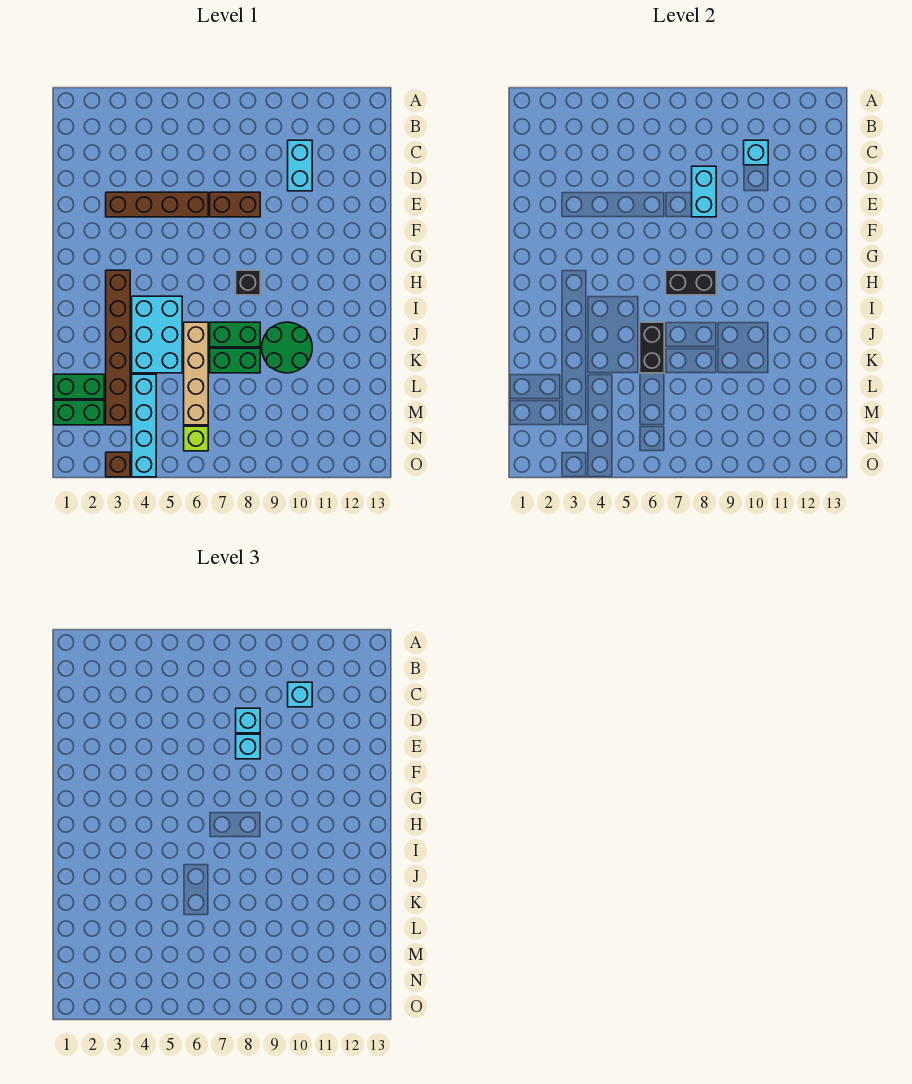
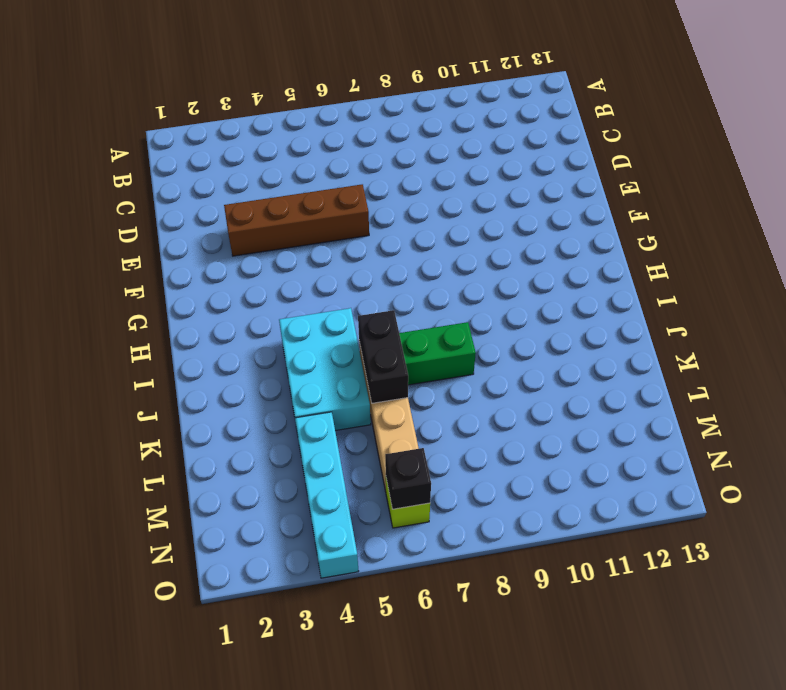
black brick N6 level 2 -> black brick H8 level 1
none -> cyan brick C10:D10 level 1
none -> brown brick E7:E8 level 1
none -> brown brick H3:M3 level 1

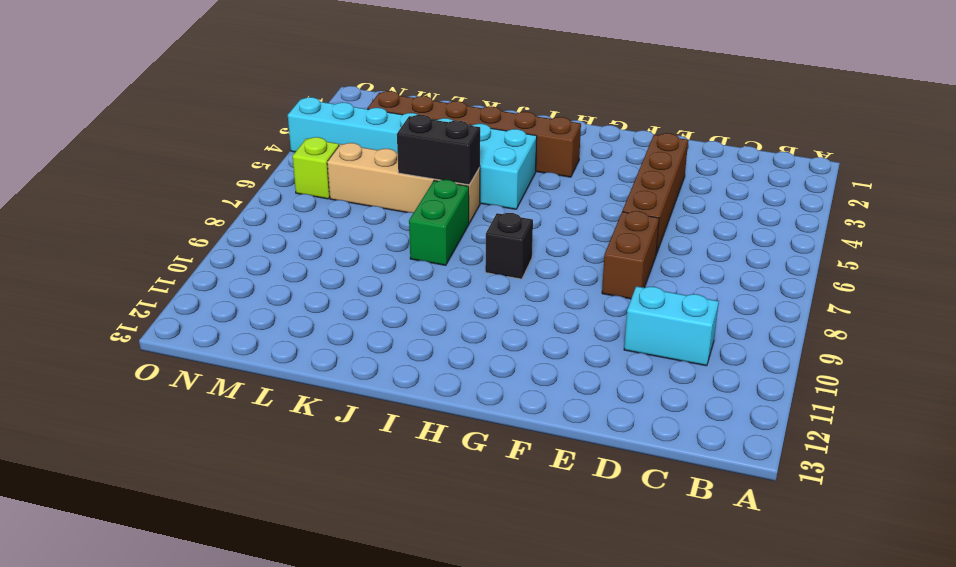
none -> green round brick J9:K10 level 1
none -> green brick K7:K8 level 1
none -> green brick L1:L2 level 1

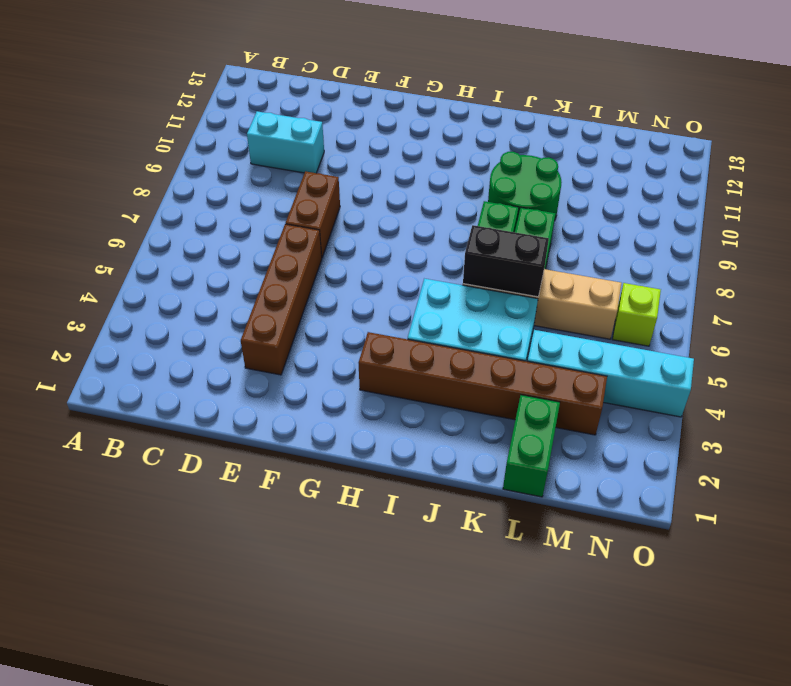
none -> black brick H8 level 1
none -> green brick M1:M2 level 1
none -> brown brick O3 level 1

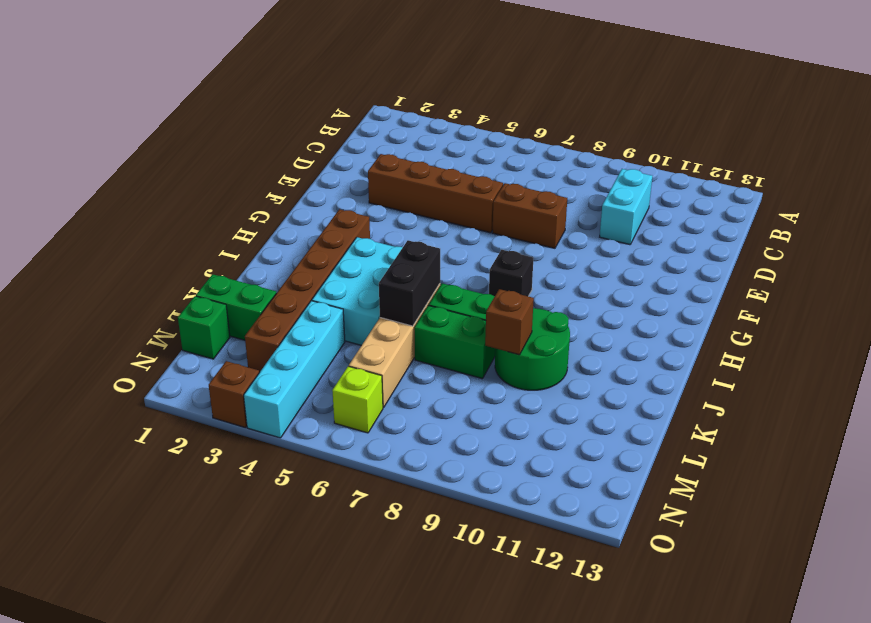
brown brick K9 level 2 -> none
green brick M1 level 1 -> green brick M1:M2 level 1
none -> cyan brick C10 level 2
none -> cyan brick D8:E8 level 2
none -> black brick H7:H8 level 2

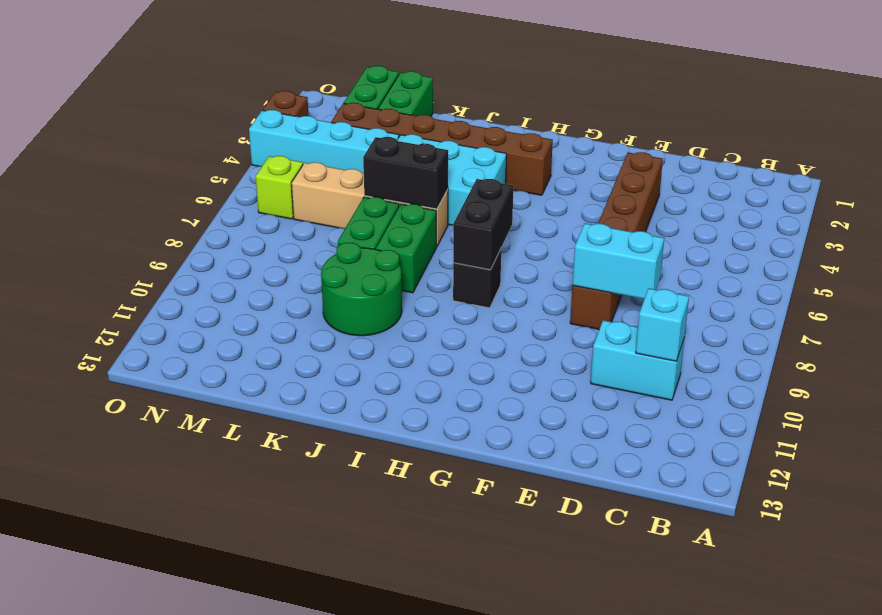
none -> cyan brick C10 level 3
none -> cyan brick D8 level 3
none -> cyan brick E8 level 3

